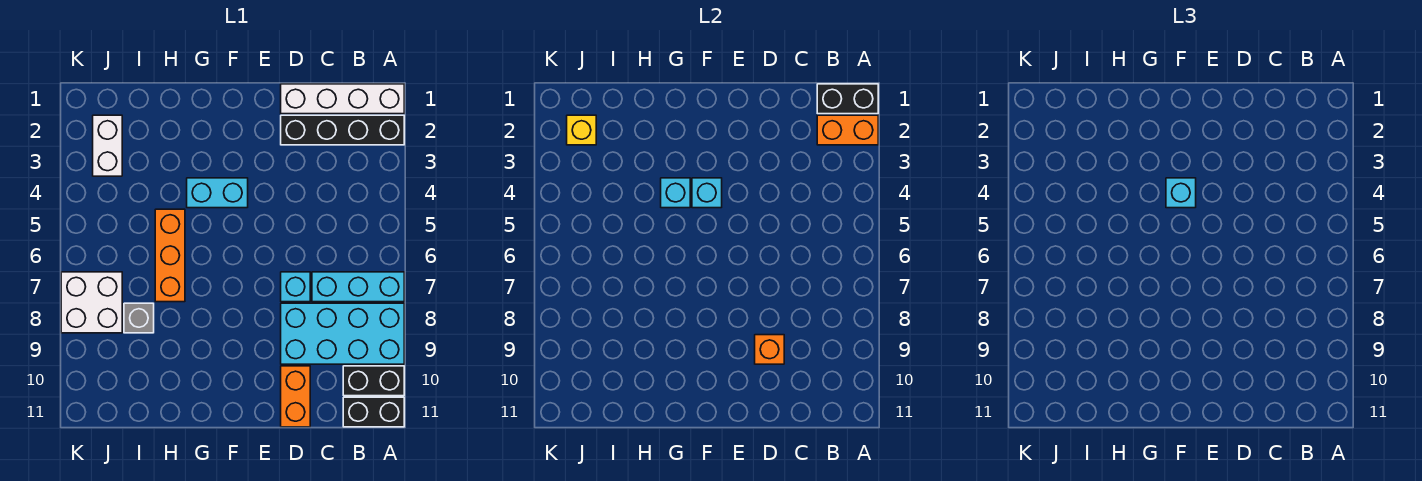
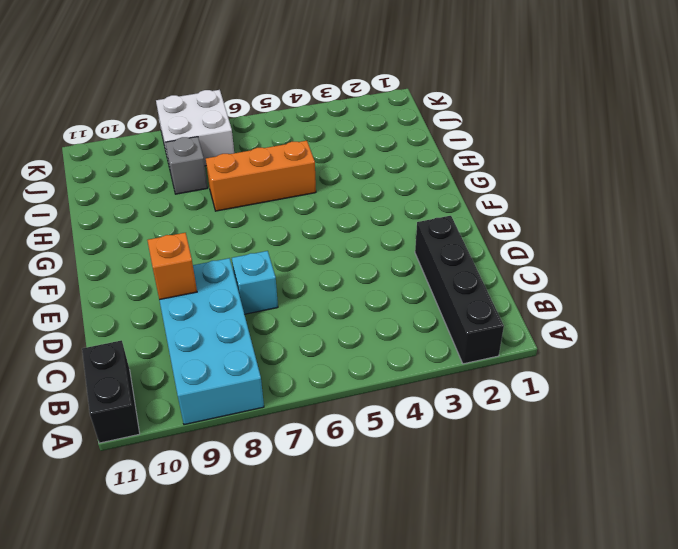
none -> white brick A1:D1 level 1
none -> cyan brick A7:C7 level 1
none -> black brick A10:B10 level 1

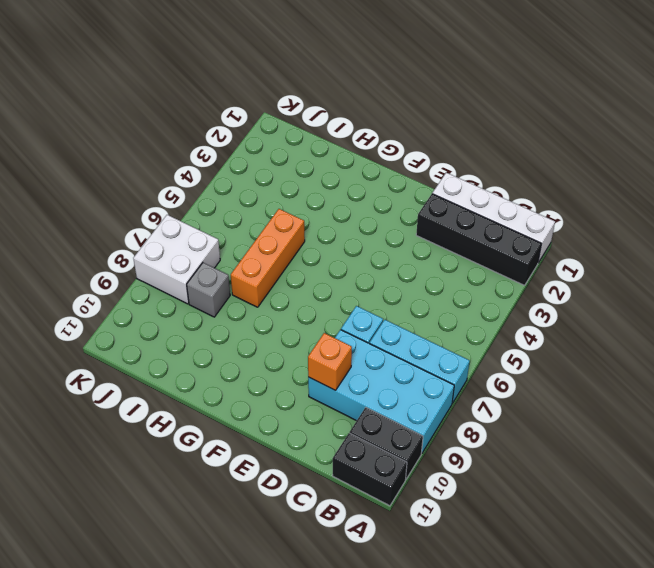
none -> orange brick D10:D11 level 1
none -> cyan brick F4:G4 level 1
none -> white brick J2:J3 level 1

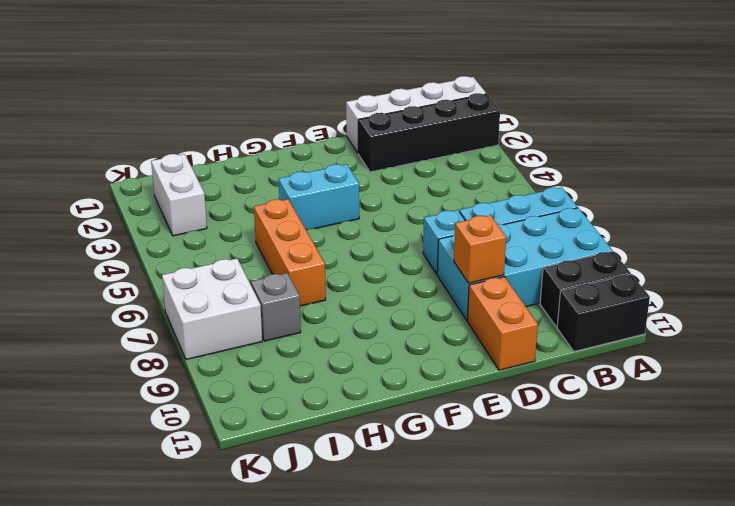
none -> black brick A1:B1 level 2
none -> orange brick A2:B2 level 2
none -> cyan brick F4 level 2

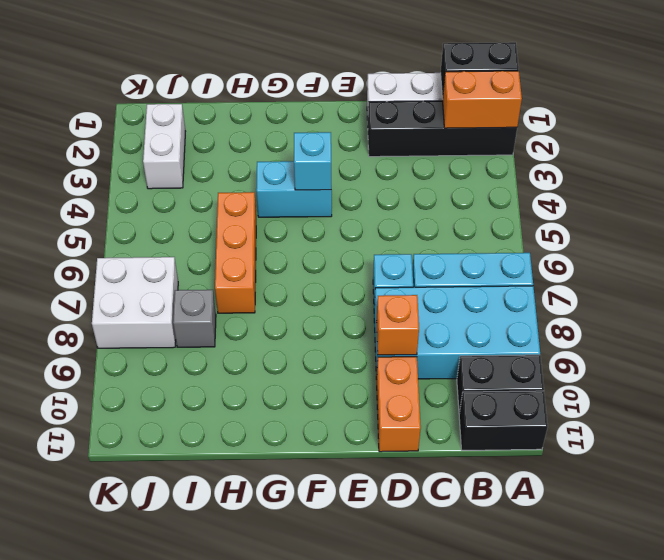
none -> cyan brick G4 level 2
none -> yellow brick J2 level 2
none -> cyan brick F4 level 3

